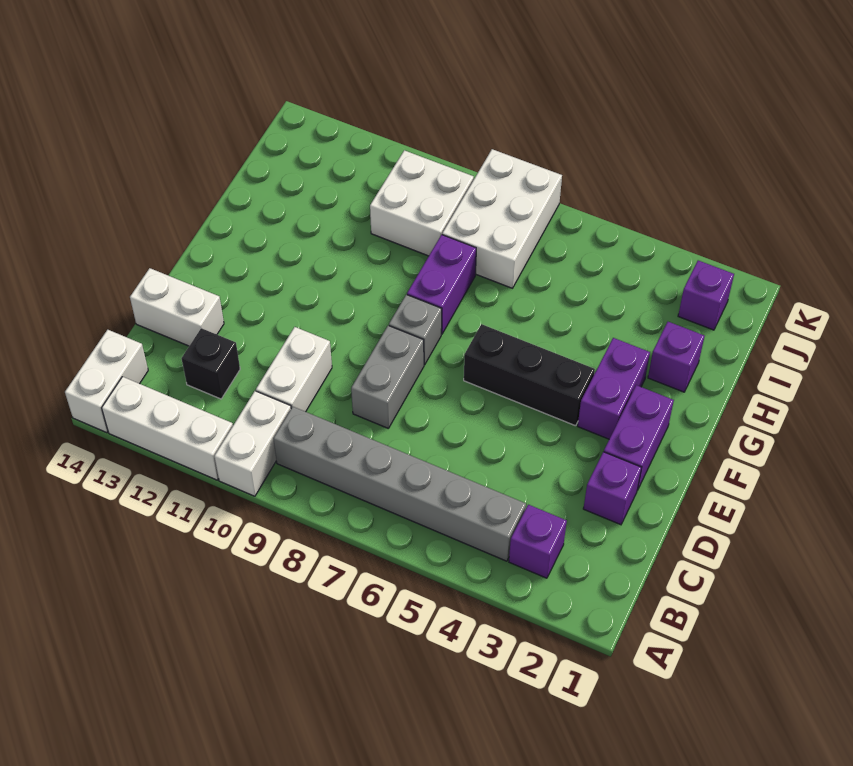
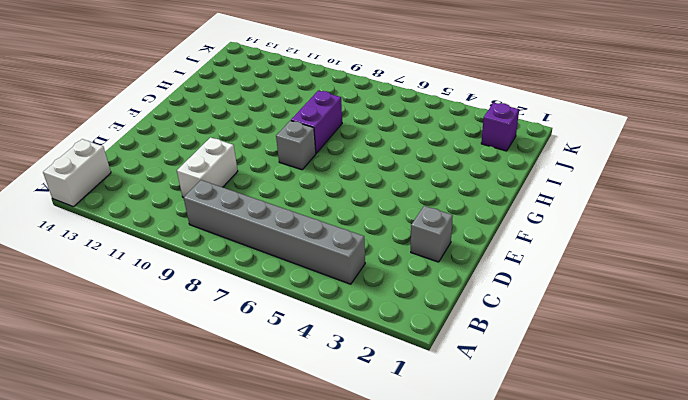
grey brick D2 level 1 -> purple brick D2 level 1
none -> white brick A10:B10 level 1
none -> white brick A11:A13 level 1
none -> purple brick B3 level 1

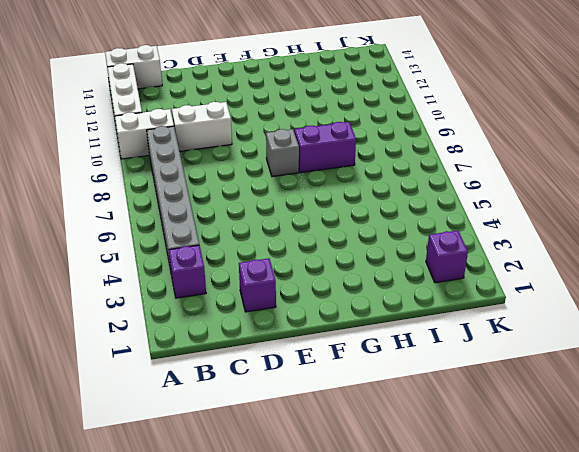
none -> black brick C12 level 1
none -> grey brick D8:E8 level 1
none -> white brick D13:D14 level 1

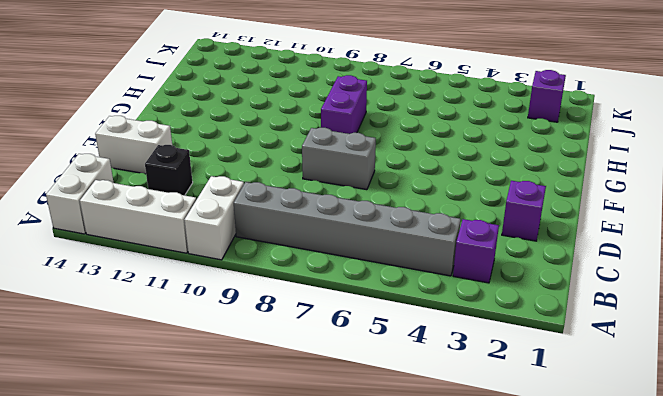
grey brick E7:E8 level 1 -> grey brick D8:E8 level 1
none -> white brick C10:D10 level 1
none -> purple brick E2:F2 level 1
none -> purple brick F3:G3 level 1

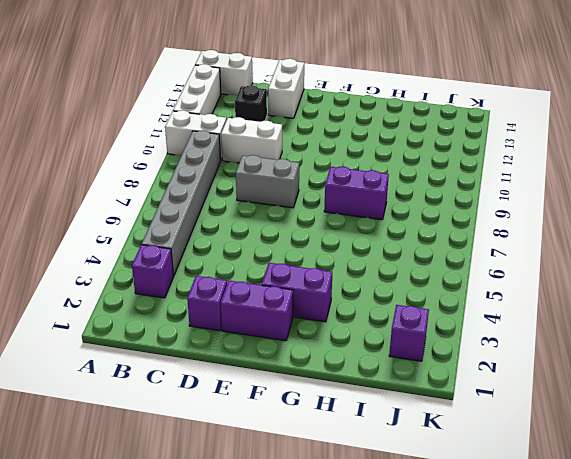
none -> black brick F4:F6 level 1
none -> grey brick F8 level 1
none -> purple brick H2 level 1

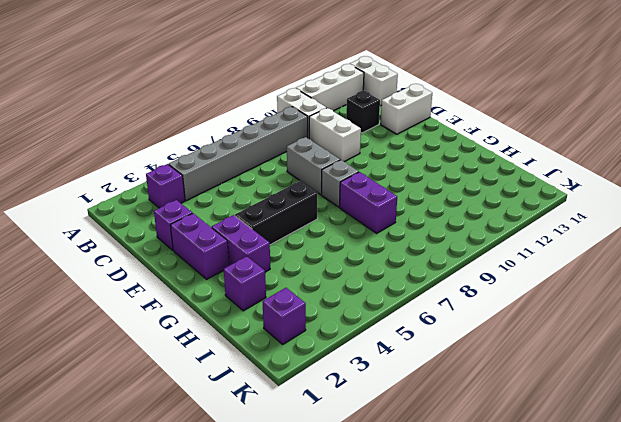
none -> white brick I7:K8 level 1
none -> white brick I9:J10 level 1

